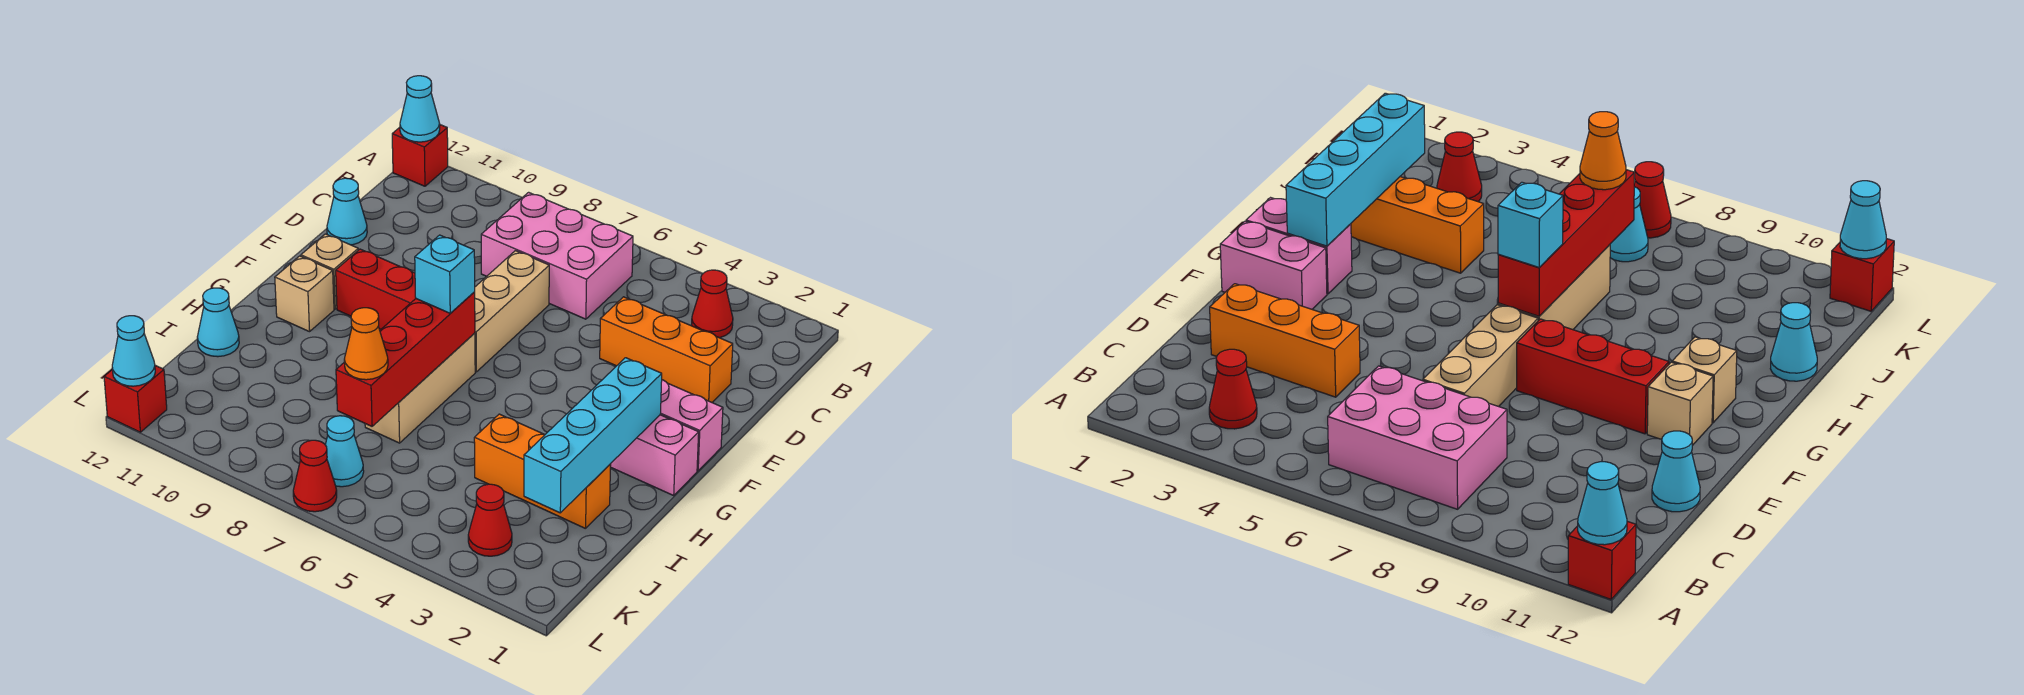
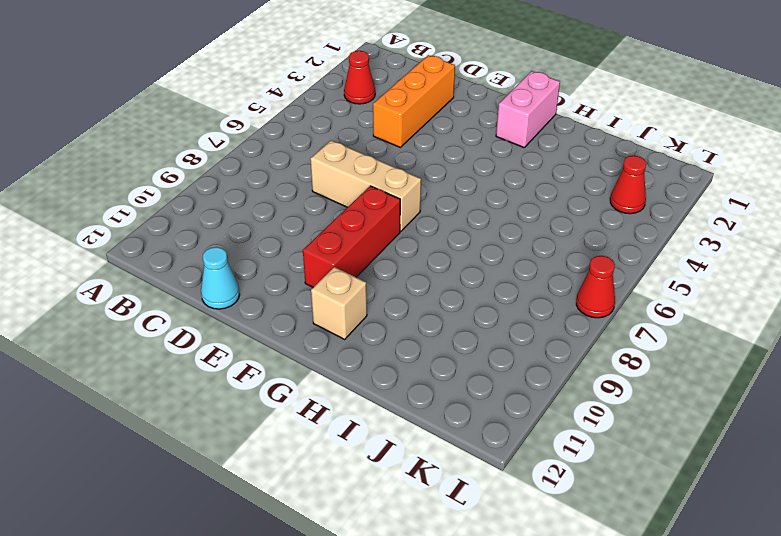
none -> red brick A12 level 1
none -> pink brick B6:C8 level 1
none -> pink brick F1:F2 level 1

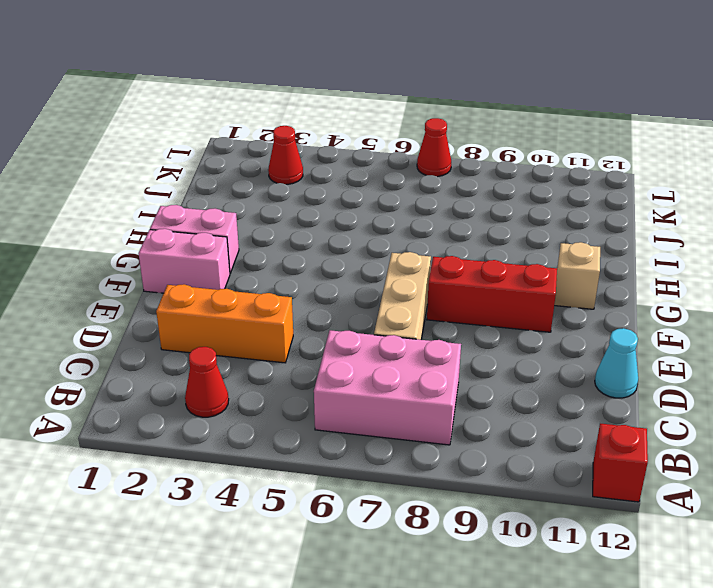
none -> tan brick F11 level 1
none -> tan brick G7:I7 level 1
none -> orange brick I2:I4 level 1

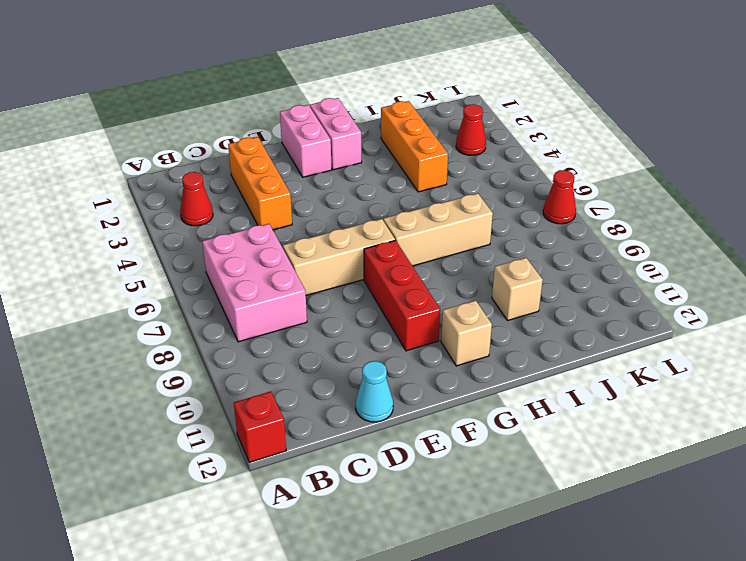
tan brick I10 level 1 -> tan brick F11 level 1
none -> cyan cone I12 level 1
none -> cyan cone K7 level 1
none -> red brick L12 level 1

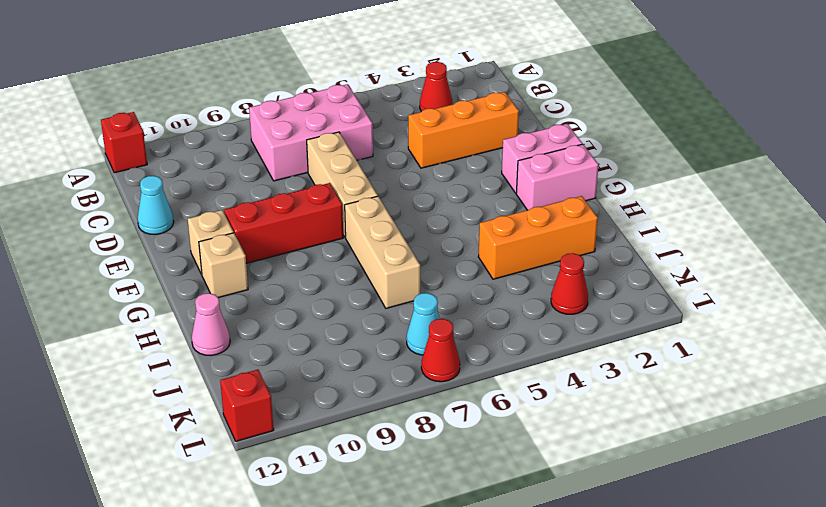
pink cone I12 level 1 -> cyan cone I12 level 1
none -> cyan cone A12 level 2
none -> cyan brick G2:J2 level 2
none -> red brick G7:J7 level 2

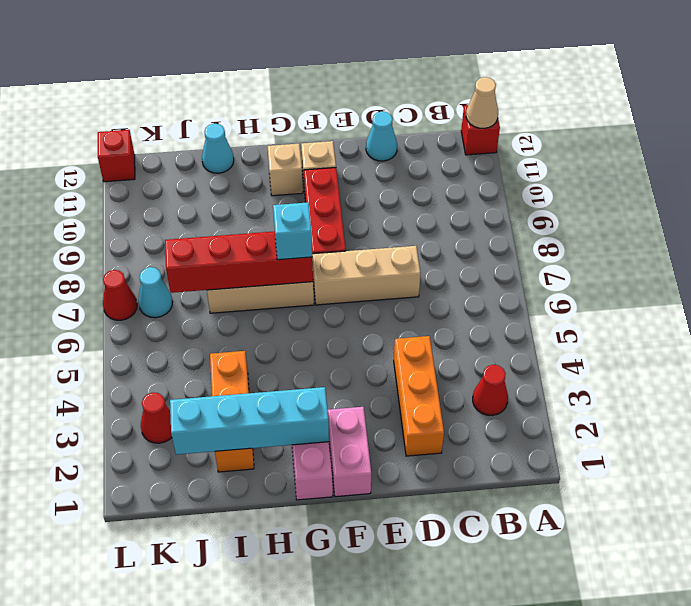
tan cone A12 level 2 -> cyan cone A12 level 2
none -> pink brick B6:C8 level 1
none -> cyan cone L12 level 2
none -> orange cone J7 level 3

